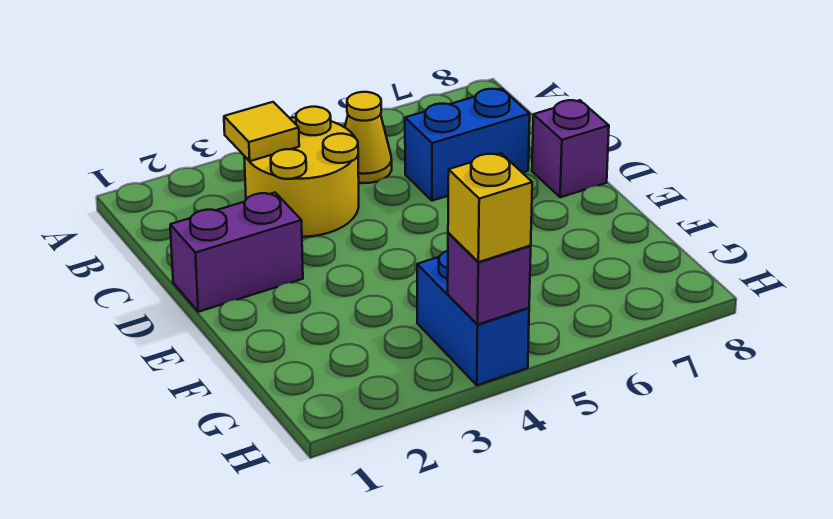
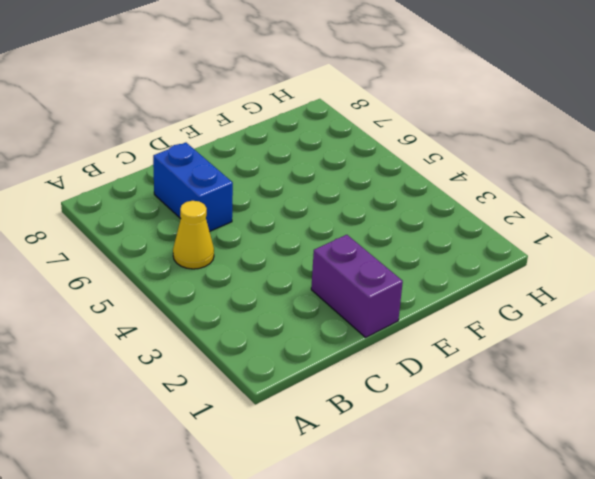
none -> yellow round brick B3:C4 level 1
none -> purple brick D8 level 1

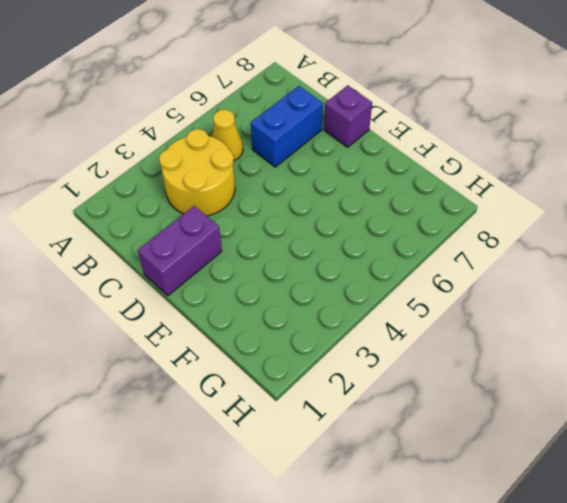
none -> blue brick G4:H4 level 1
none -> yellow tile B3 level 2

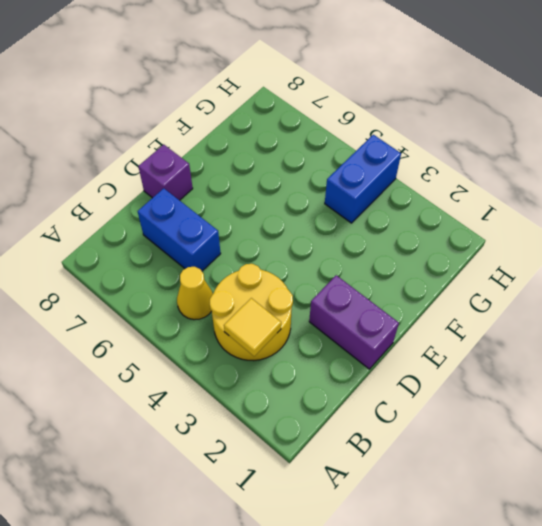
none -> purple brick H4 level 2
none -> yellow brick H4 level 3

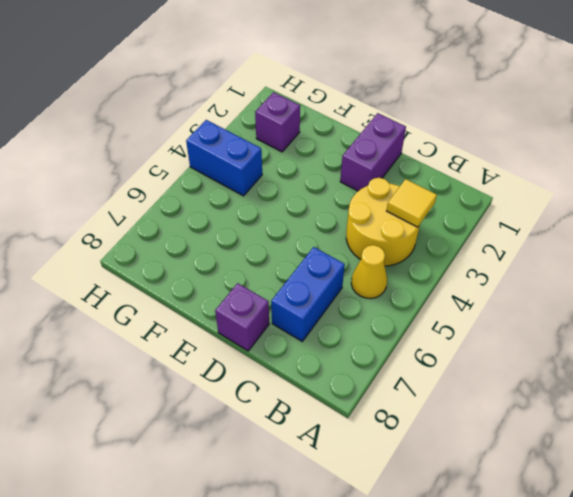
purple brick G2 level 1 -> purple brick H4 level 2
none -> yellow brick H4 level 3

